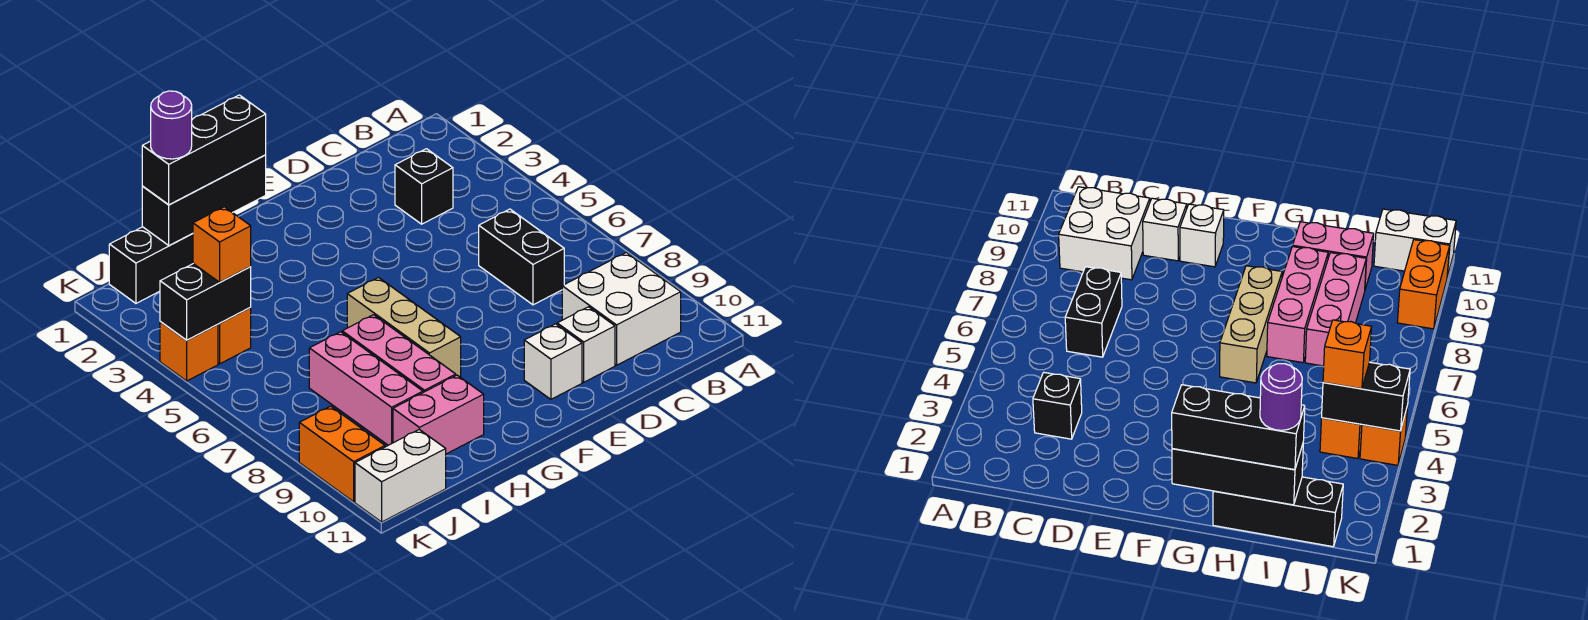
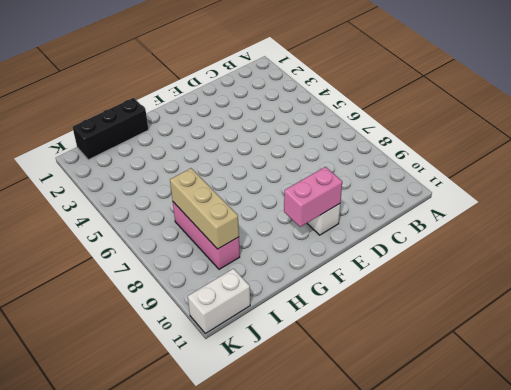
pink brick E10:F10 level 2 -> pink brick H10:I10 level 1
tan brick I7:I9 level 2 -> tan brick G6:G8 level 1
none -> white brick B9:C10 level 1
none -> black brick C3 level 1
none -> black brick C6:C7 level 1

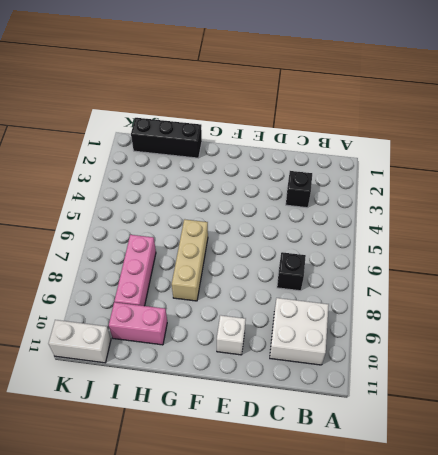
black brick C7 level 1 -> black brick C6:C7 level 1
none -> white brick D10 level 1
none -> pink brick H7:H9 level 1
none -> orange brick J4 level 1

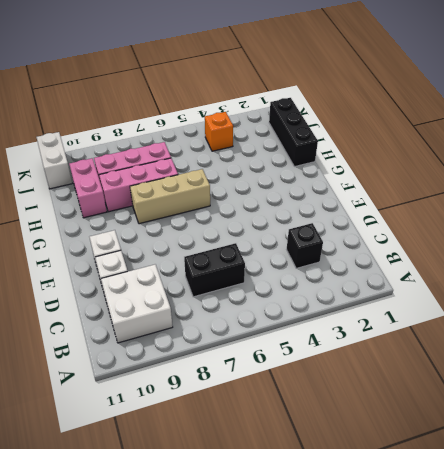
none -> orange brick K4 level 1
none -> orange brick K9:K10 level 1
none -> black brick G1:I1 level 2

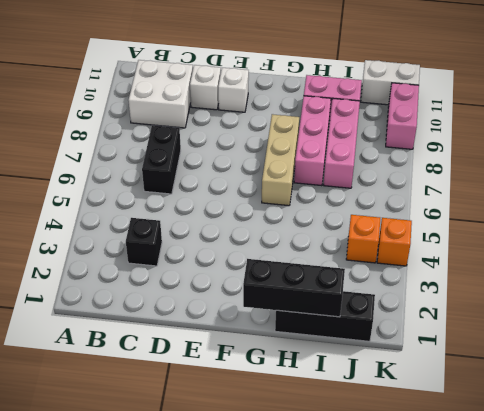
pink brick K9:K10 level 1 -> orange brick K9:K10 level 1
none -> black brick J4:K4 level 2
none -> black brick G1:I1 level 3
none -> orange brick J4 level 3

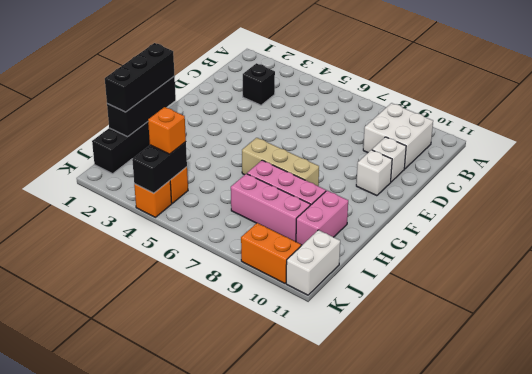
none -> black brick C6:C7 level 1
none -> purple round brick I1 level 4

